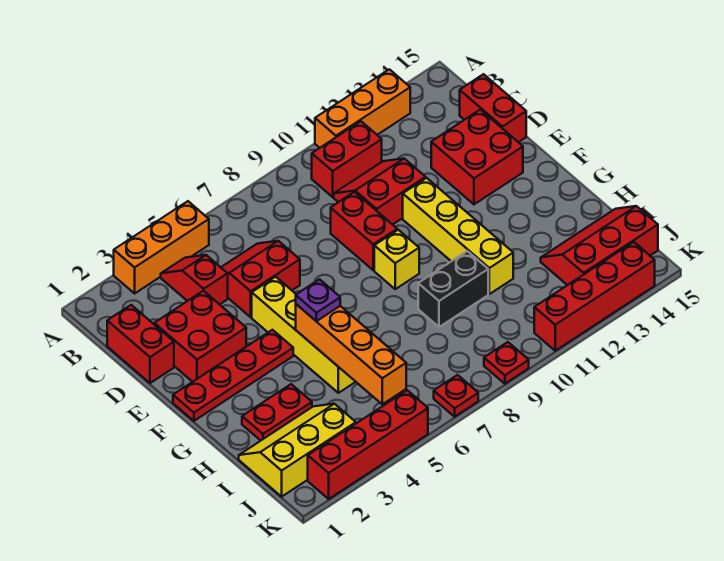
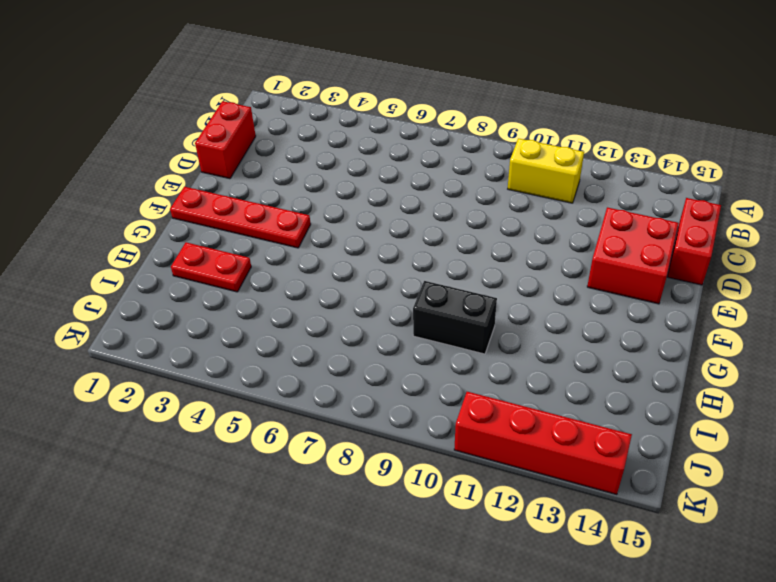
yellow brick B10:B11 level 1 -> red brick B10:B11 level 1
none -> orange brick A3:A5 level 1
none -> orange brick A11:A13 level 1
none -> red slope B4:C4 level 1 top C

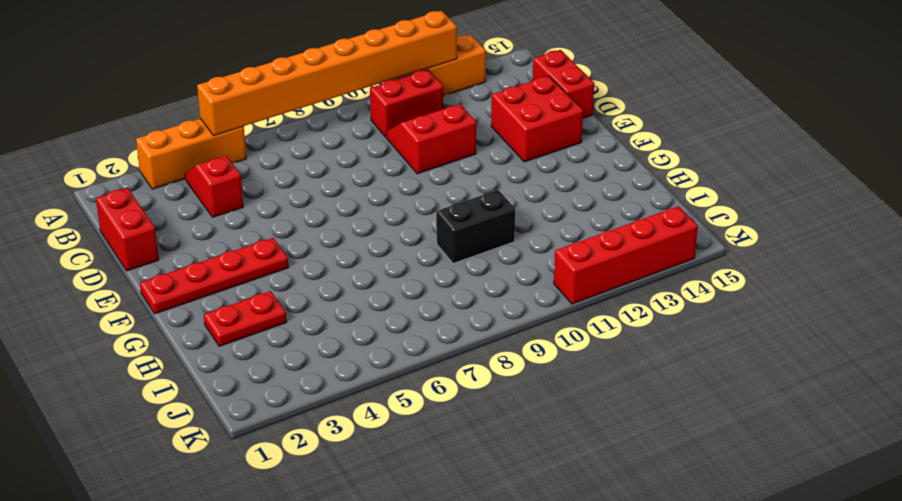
orange brick A5:A12 level 2 -> none
none -> red slope C5:D6 level 1 top D
none -> red brick D2:E3 level 1
none -> red brick D9:E9 level 1

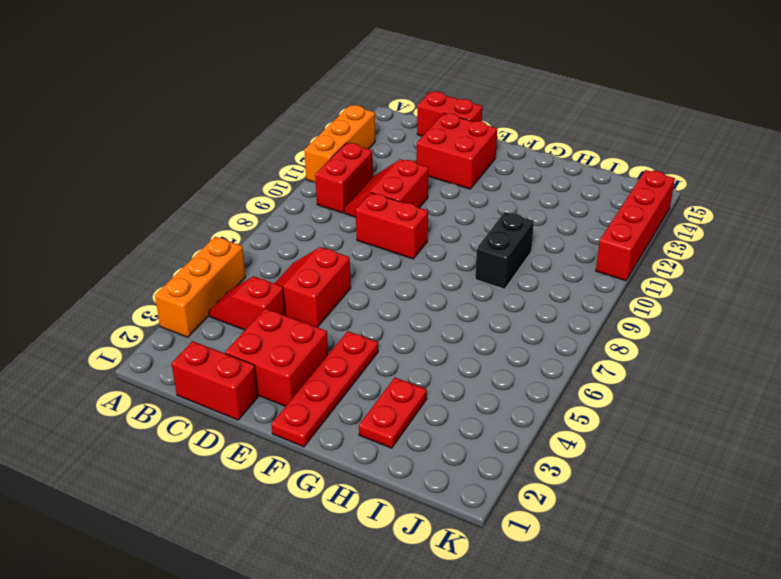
none -> yellow brick E5:H5 level 1
none -> yellow brick E11:H11 level 1
none -> yellow brick F9 level 1

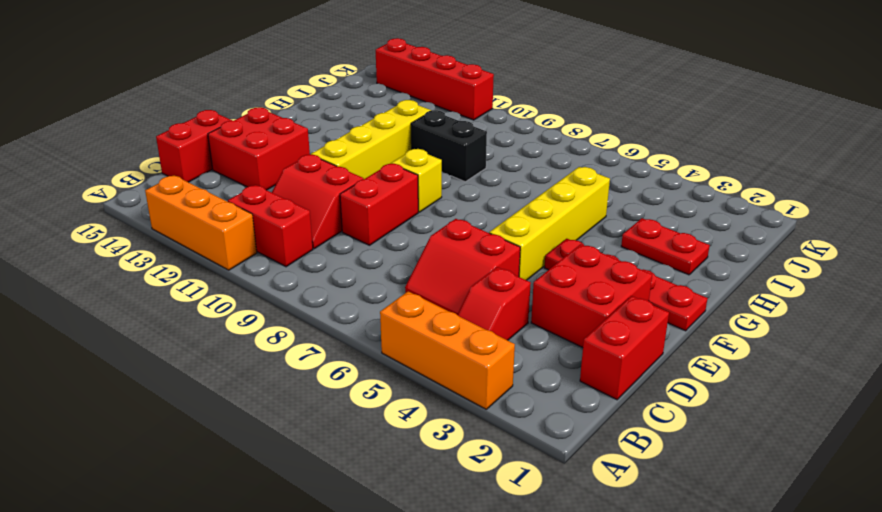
none -> yellow slope I1:J3 level 1 top J
none -> red slope I13:J15 level 1 top J
none -> red brick K2:K5 level 1

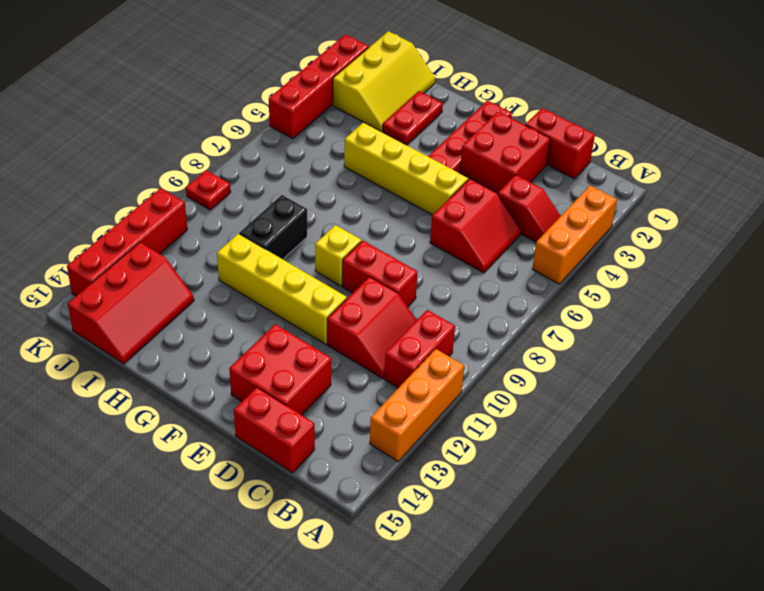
none -> red plate K7 level 1
none -> orange brick G5:J5 level 2
none -> purple plate G5 level 3

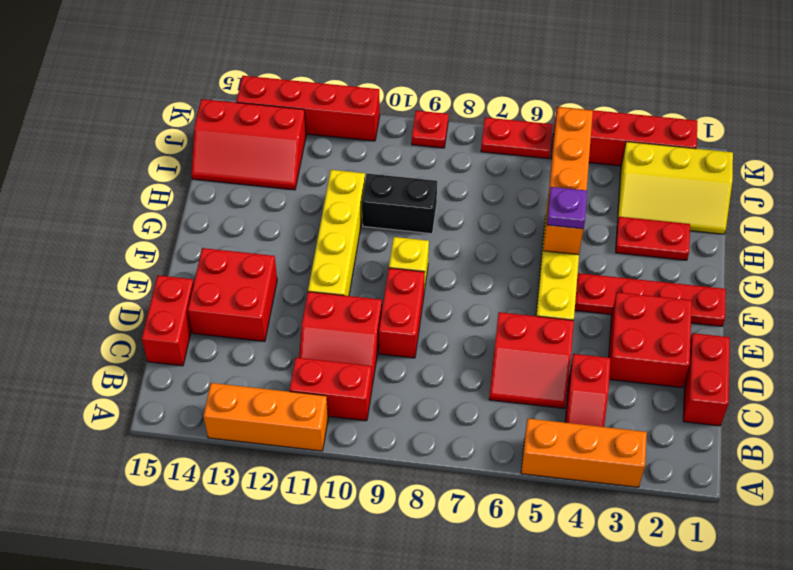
red plate K6:K7 level 1 -> red plate K7 level 1

